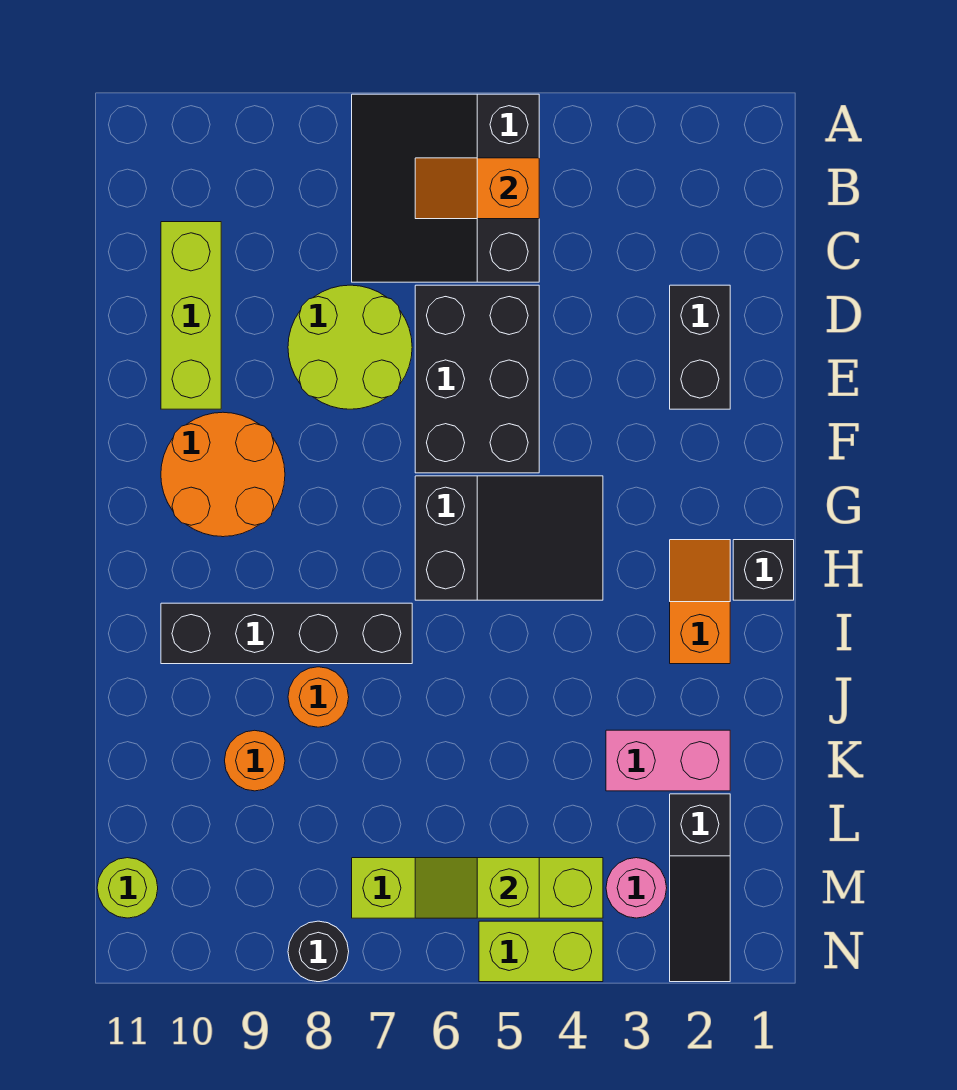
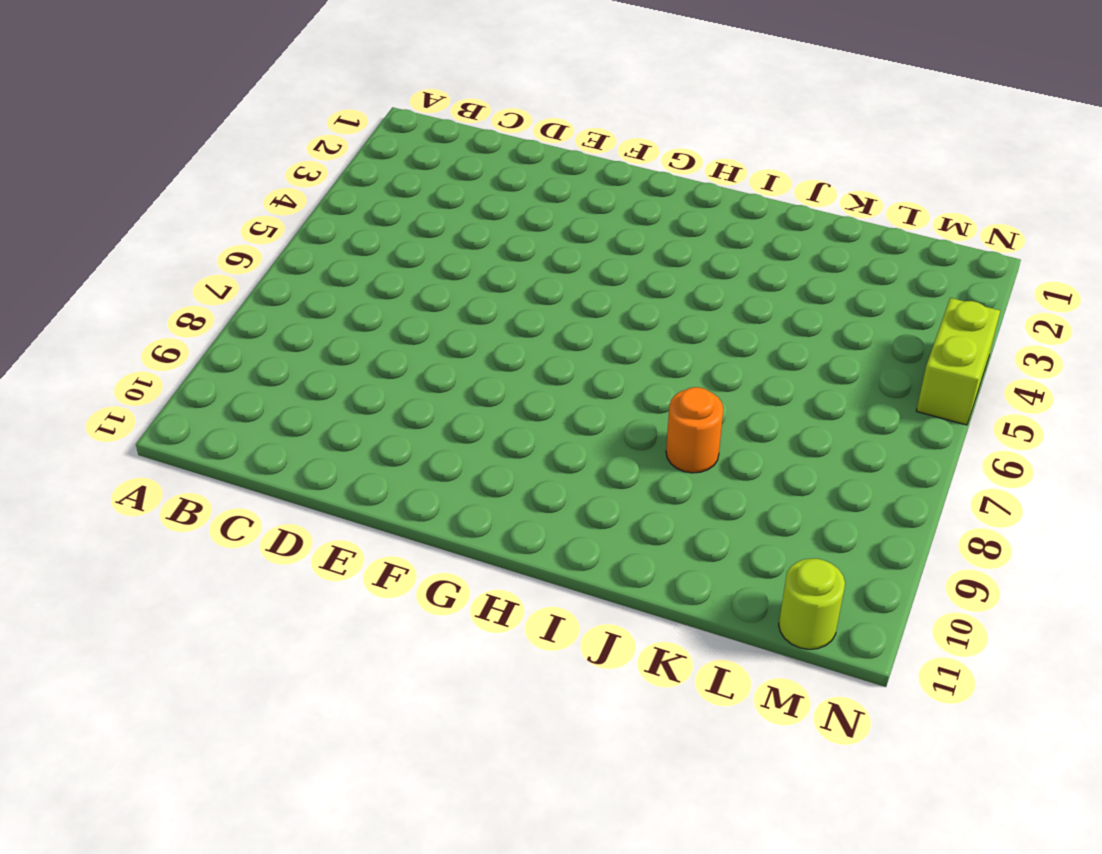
none -> black slope A5:C7 level 1 top 5
none -> lime brick C10:E10 level 1
none -> black brick D2:E2 level 1

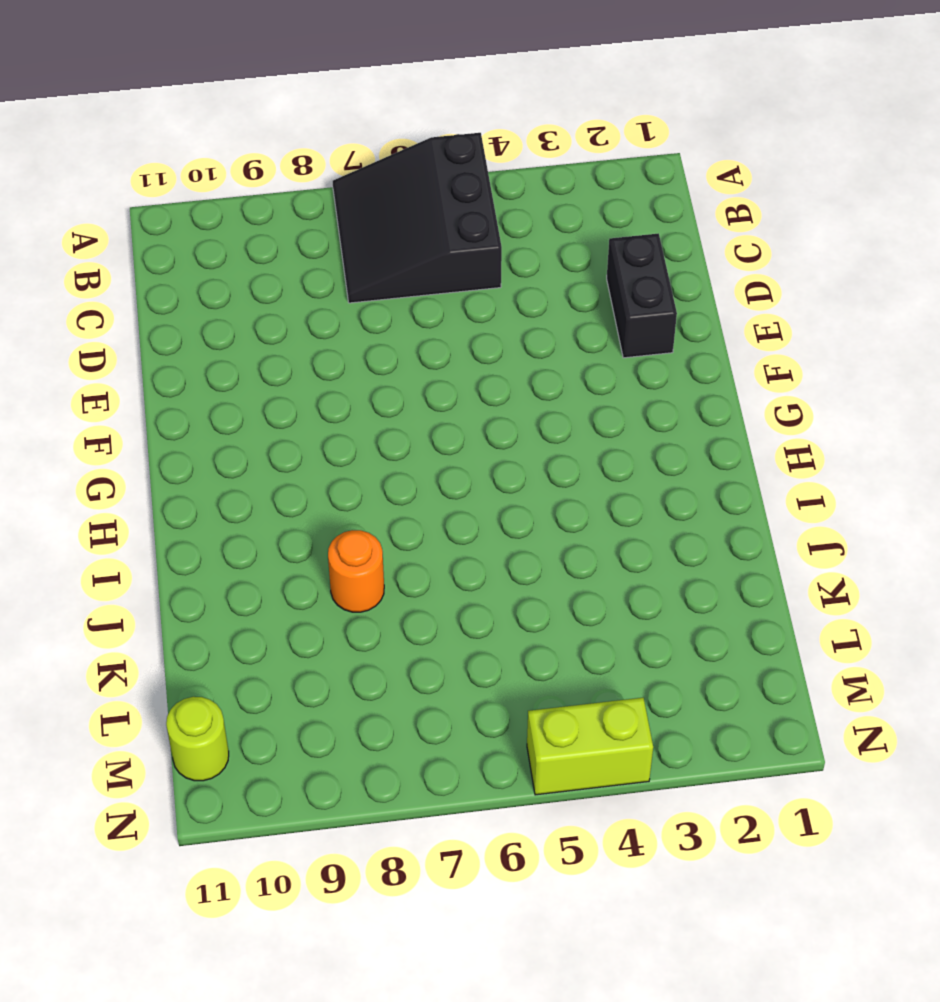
none -> lime brick C10:E10 level 1
none -> black brick D5:F6 level 1
none -> lime round brick D7:E8 level 1

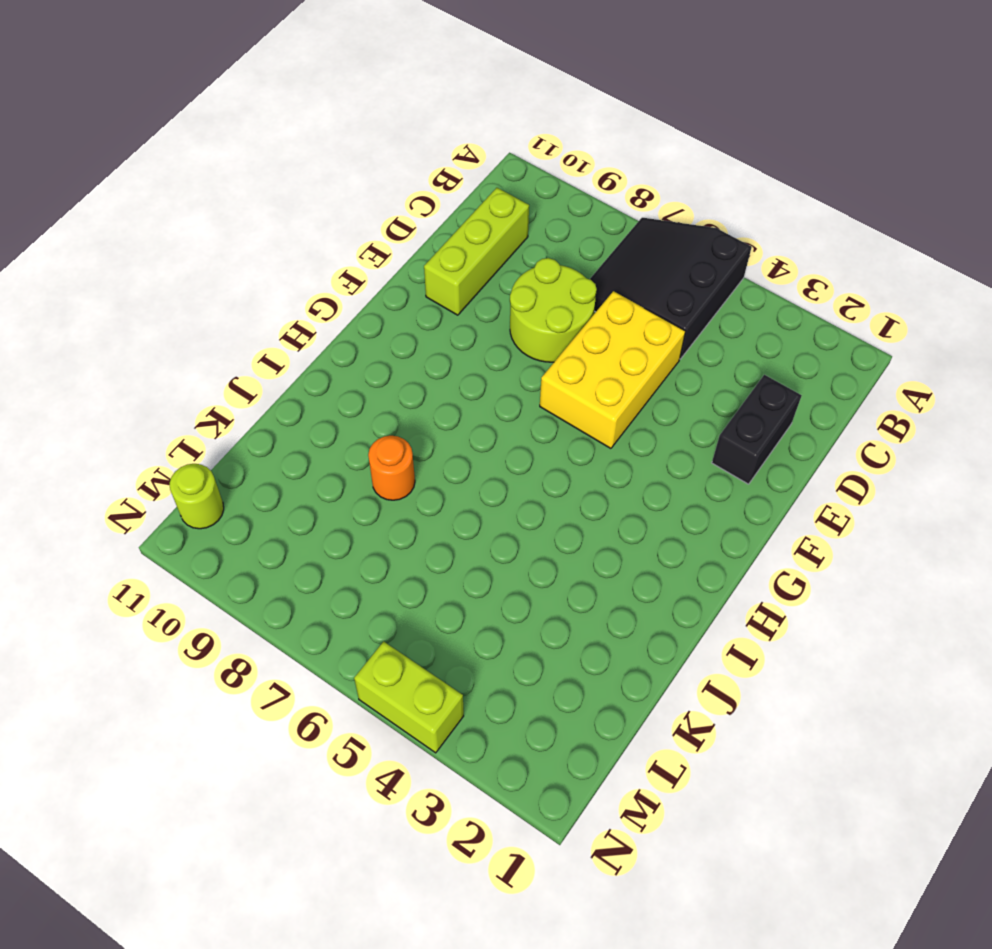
yellow brick D5:F6 level 1 -> black brick D5:F6 level 1
none -> orange round brick F9:G10 level 1
none -> black slope G4:H6 level 1 top 6
none -> black brick H1 level 1

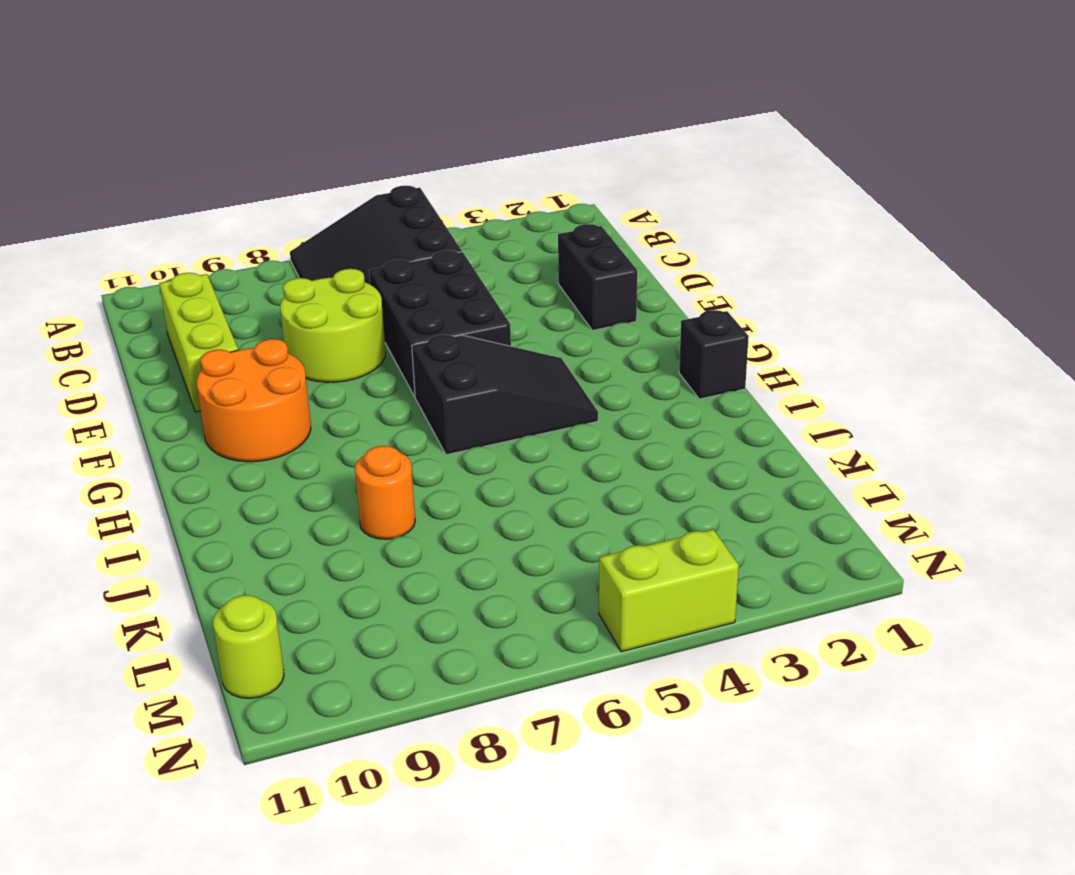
none -> orange slope H2:I2 level 1 top I
none -> black brick I7:I10 level 1
none -> pink brick K2:K3 level 1

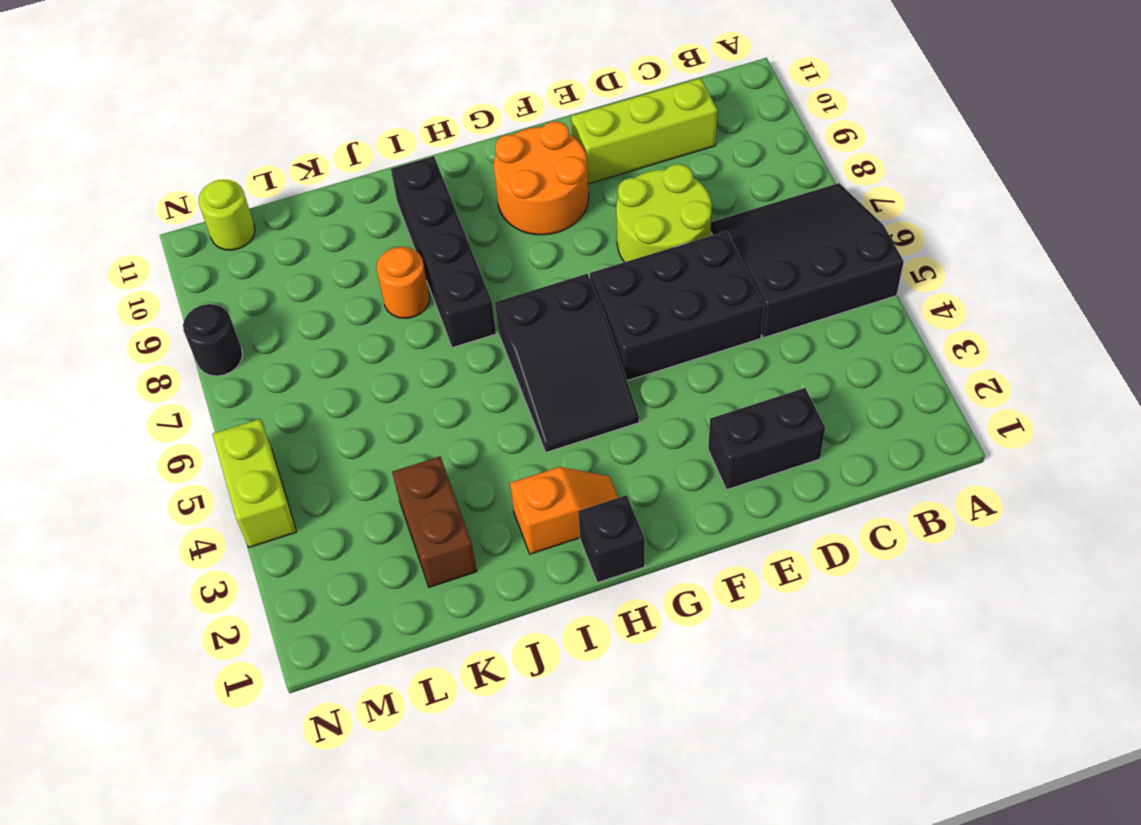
brown brick K2:K3 level 1 -> pink brick K2:K3 level 1
none -> orange round brick K9 level 1
none -> black slope L2:N2 level 1 top L
none -> pink round brick M3 level 1

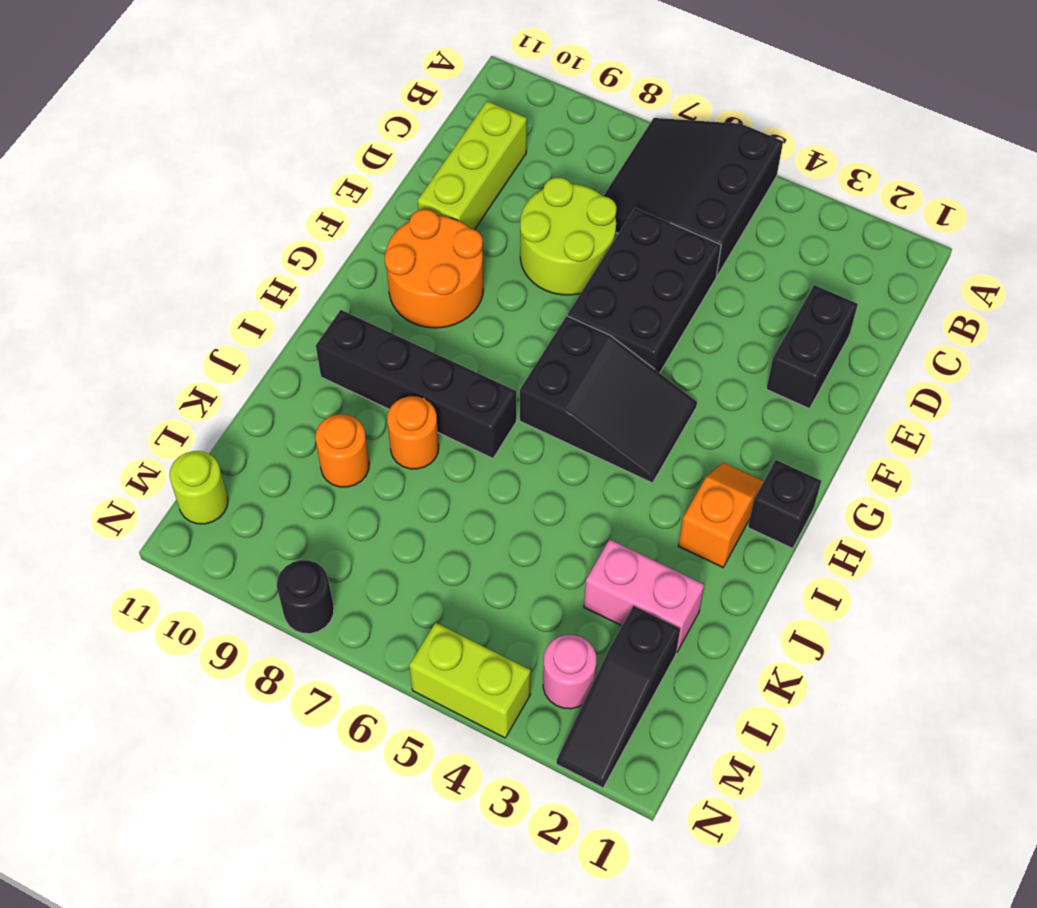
none -> lime brick M4:M7 level 1
none -> orange slope B5:B6 level 2 top 5
none -> lime slope M5:M6 level 2 top 5

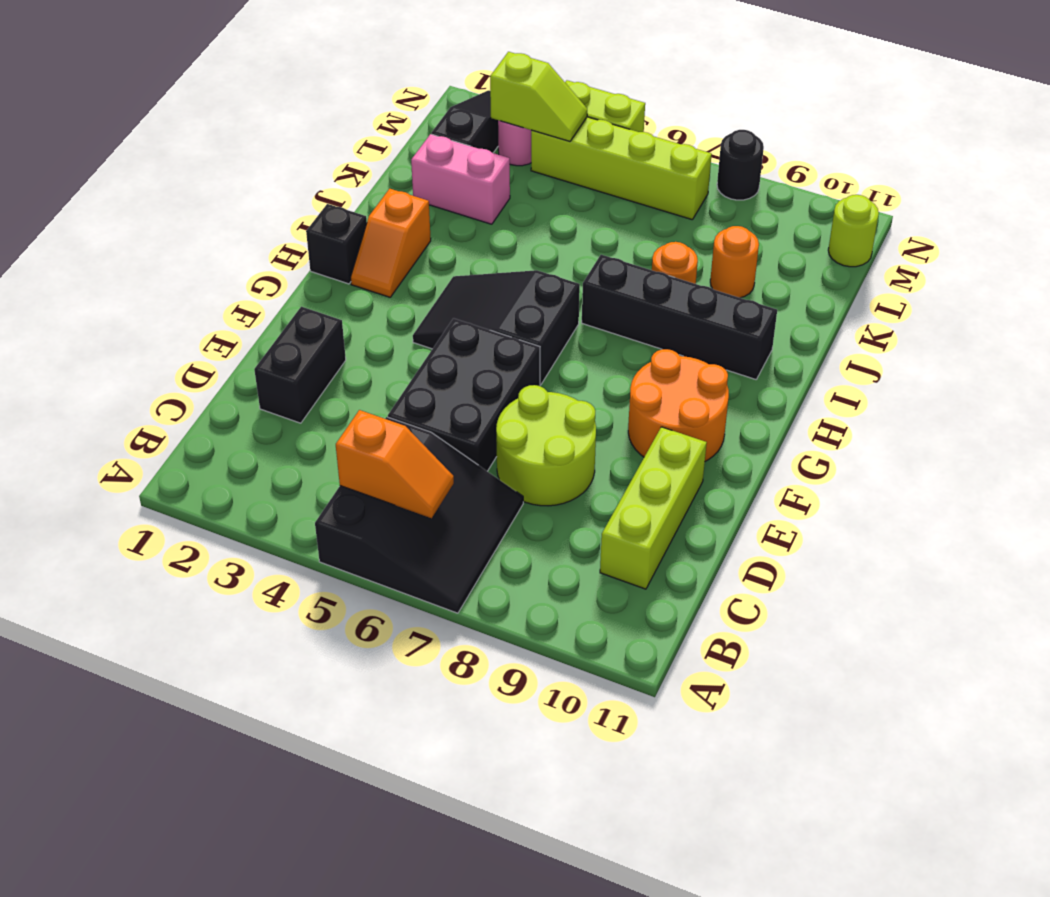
lime slope M3:M4 level 2 top 3 -> lime slope M5:M6 level 2 top 5

